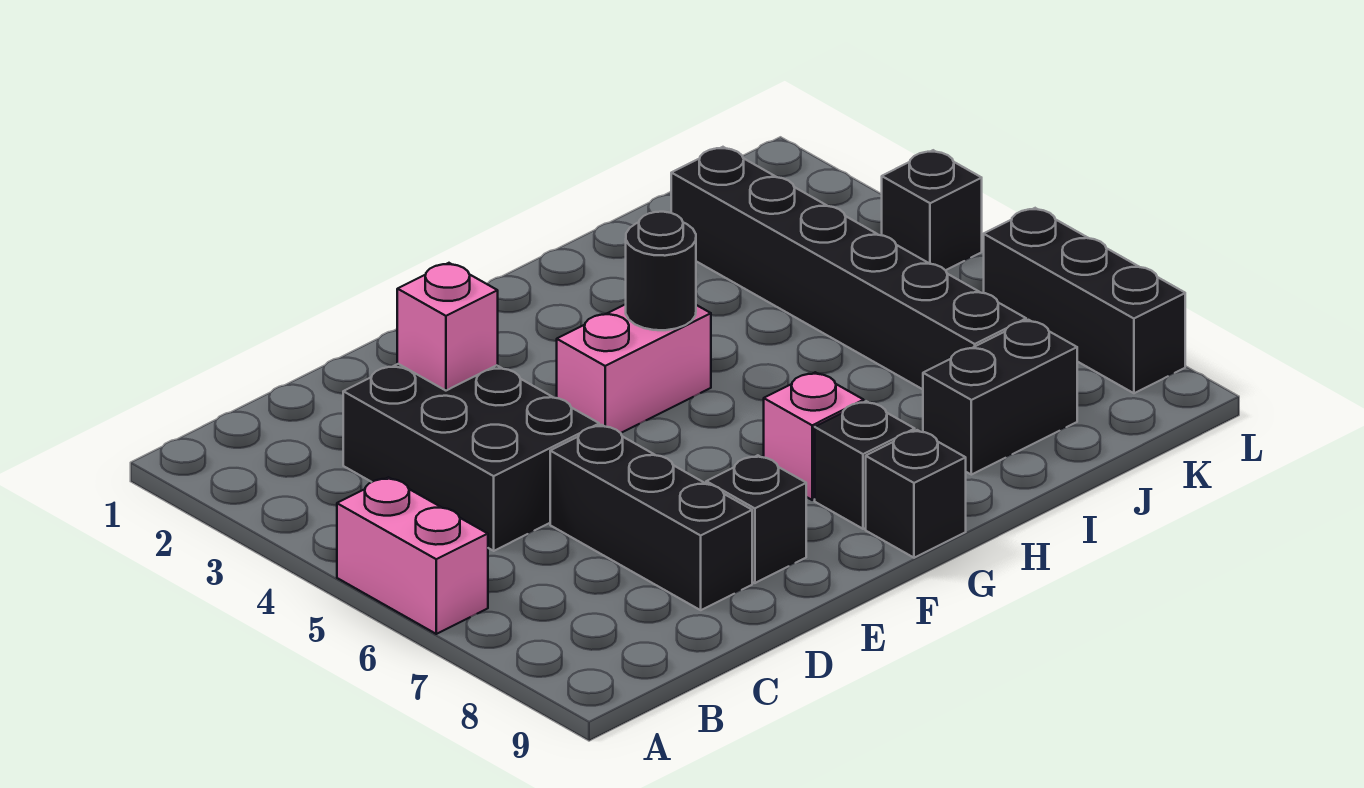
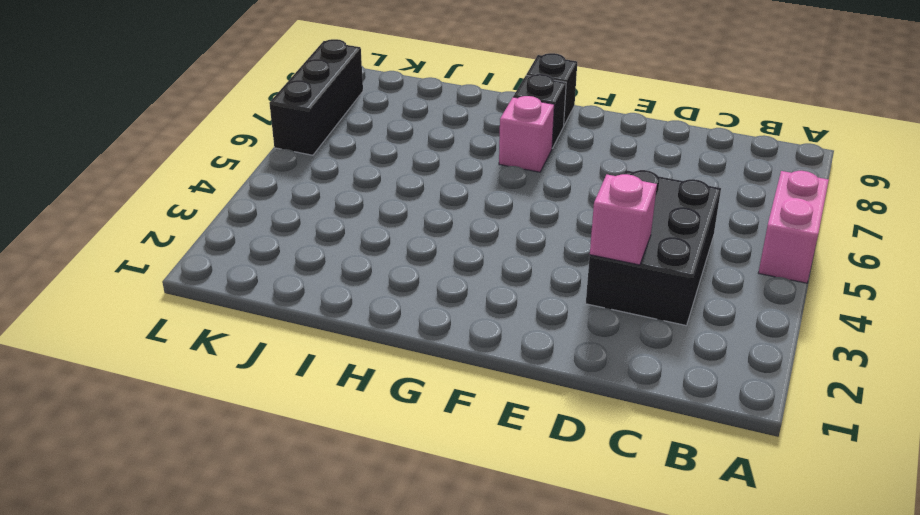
none -> black brick D6:D8 level 1
none -> black brick E8 level 1
none -> pink brick F4:G4 level 1

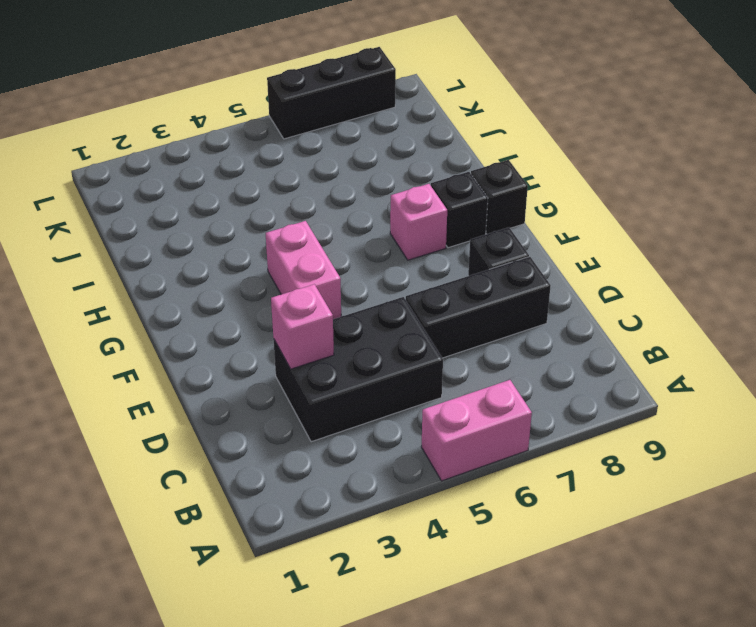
none -> black brick I8:J8 level 1
none -> black brick J2:J7 level 1
none -> black brick L4 level 1

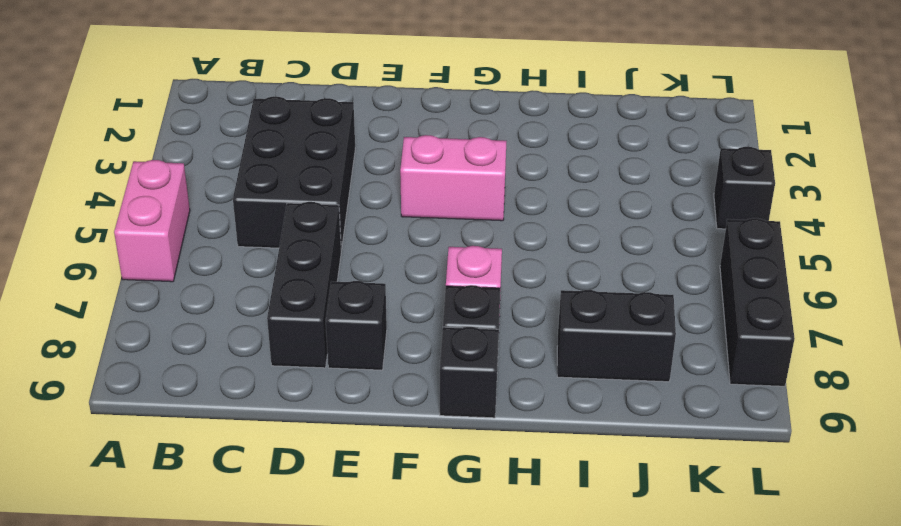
none -> black brick J2:J7 level 1
none -> pink brick D3 level 2
none -> black round brick G4 level 2

